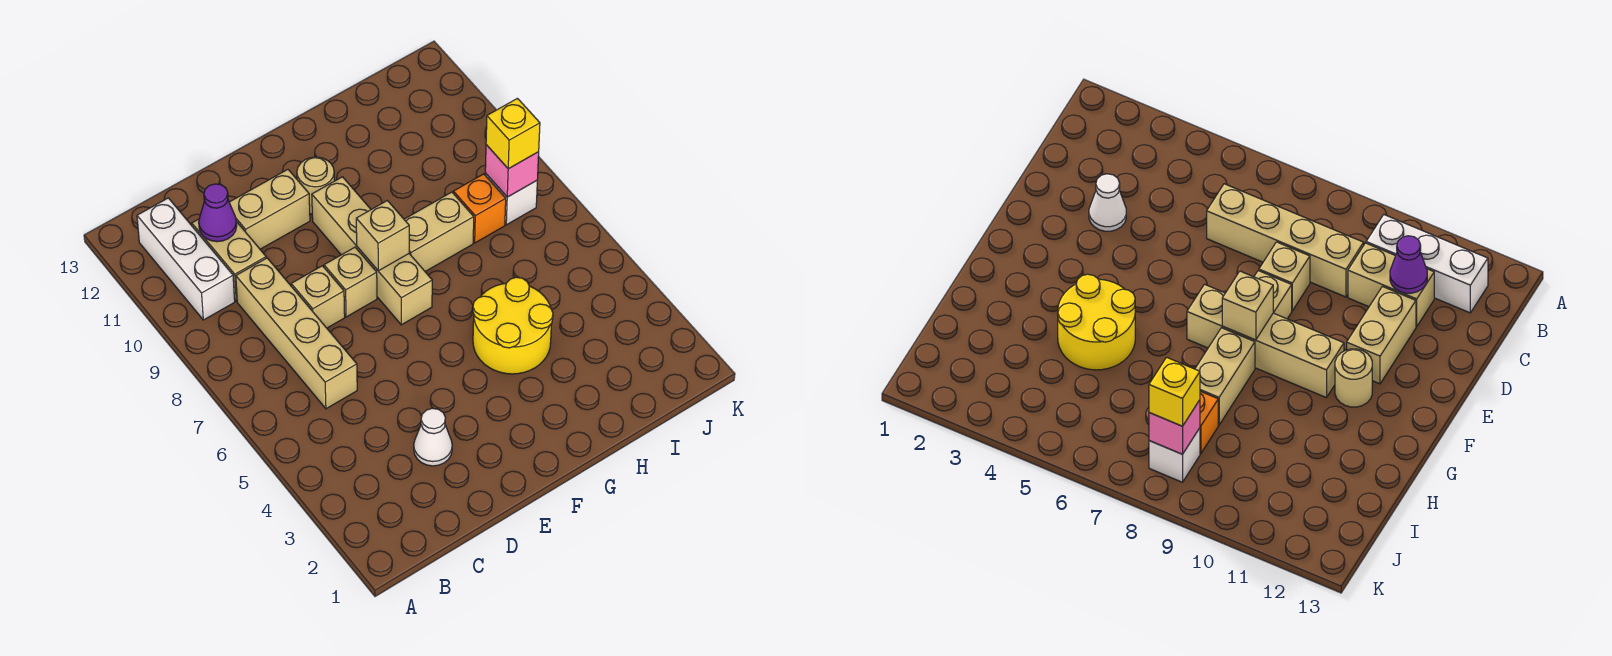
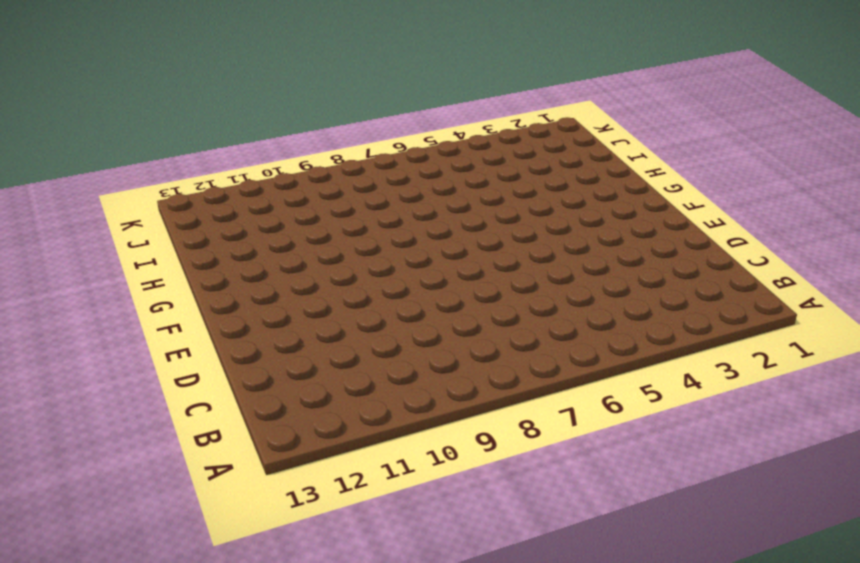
none -> white brick B10:B12 level 1
none -> tan brick C6:C9 level 1
none -> tan brick C10:C11 level 1

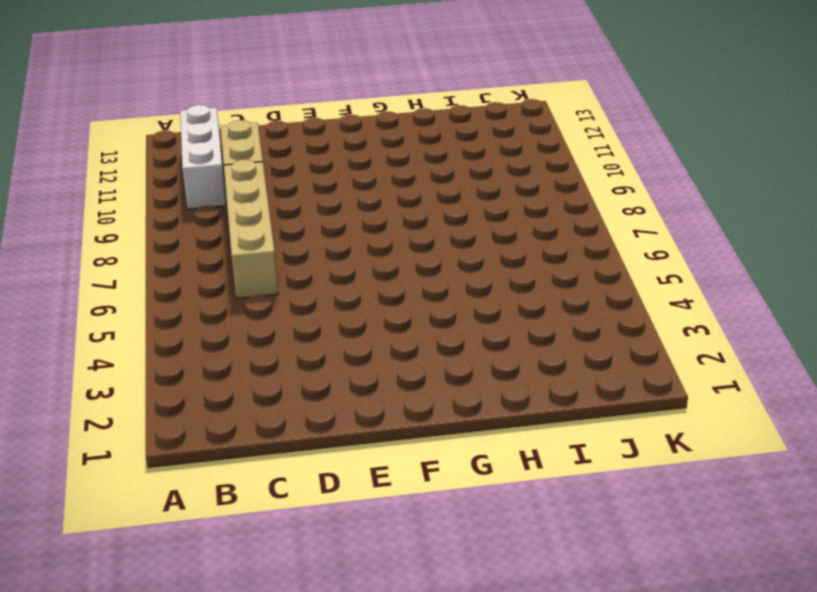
none -> white cone D3 level 1
none -> tan brick D8 level 1
none -> tan brick D11:E11 level 1

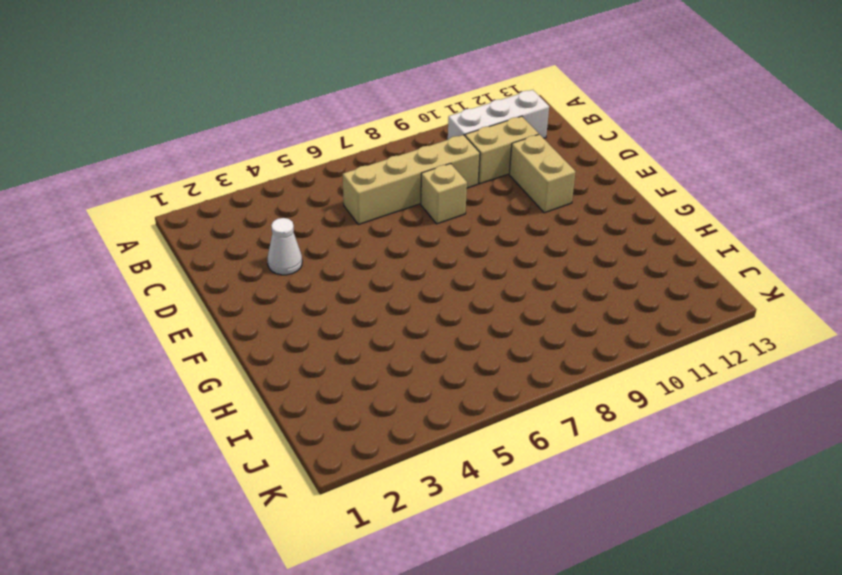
none -> tan brick E8 level 1
none -> tan brick F7:F10 level 1
none -> tan round brick F11 level 1

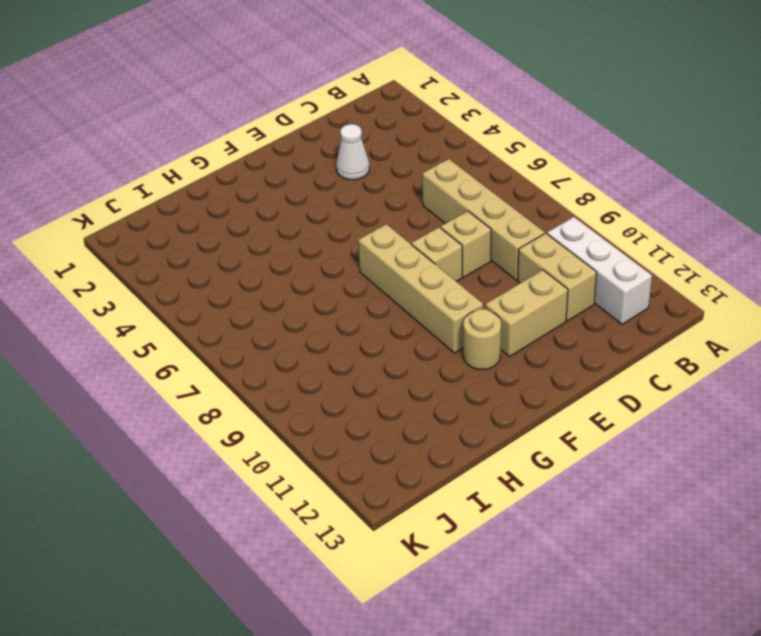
none -> yellow round brick G4:H5 level 1
none -> tan brick G8:H8 level 1
none -> orange brick I8 level 1

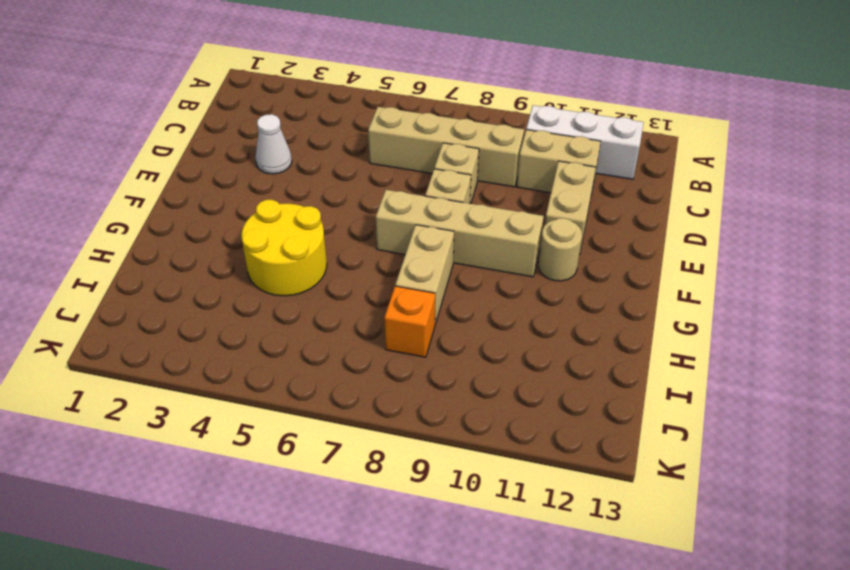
none -> white brick J8 level 1
none -> purple cone C11 level 2
none -> tan brick F8 level 2

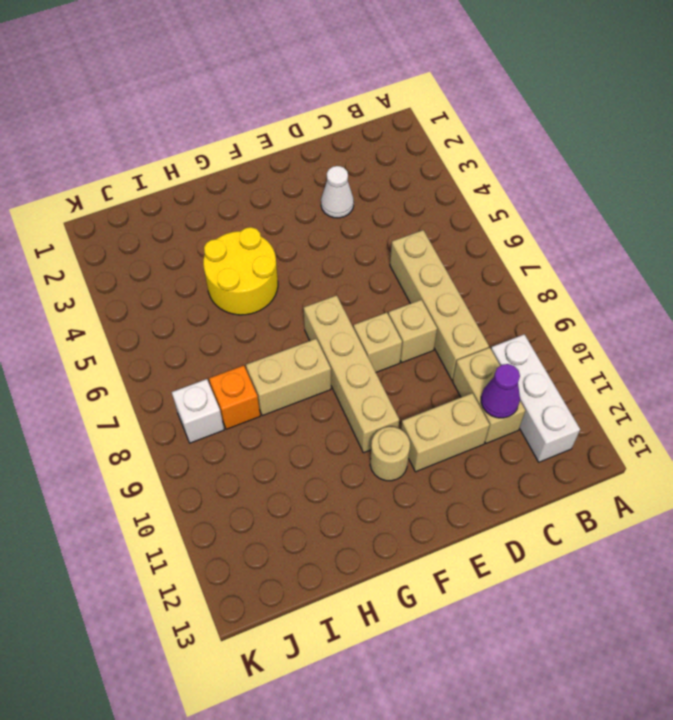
none -> tan brick F8 level 2
none -> pink brick J8 level 2
none -> yellow brick J8 level 3

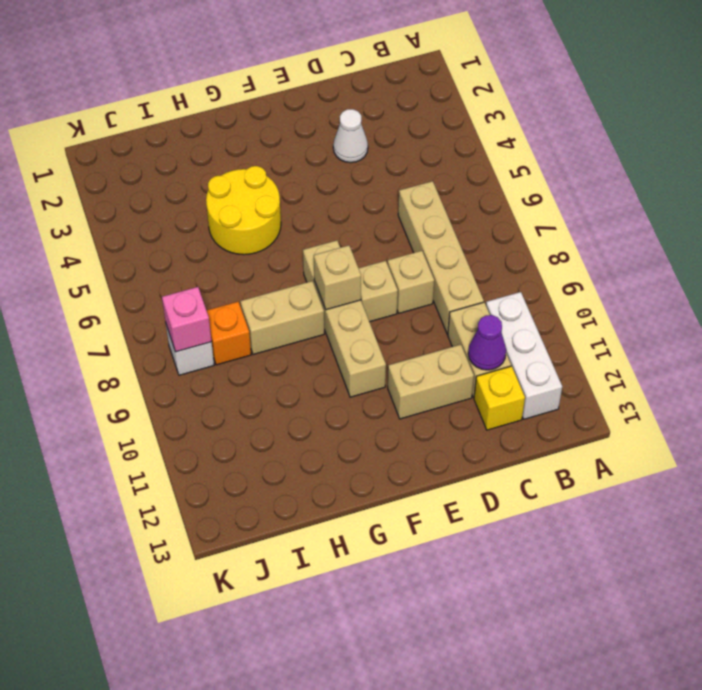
yellow brick C12 level 1 -> yellow brick J8 level 3
none -> tan round brick F11 level 1

